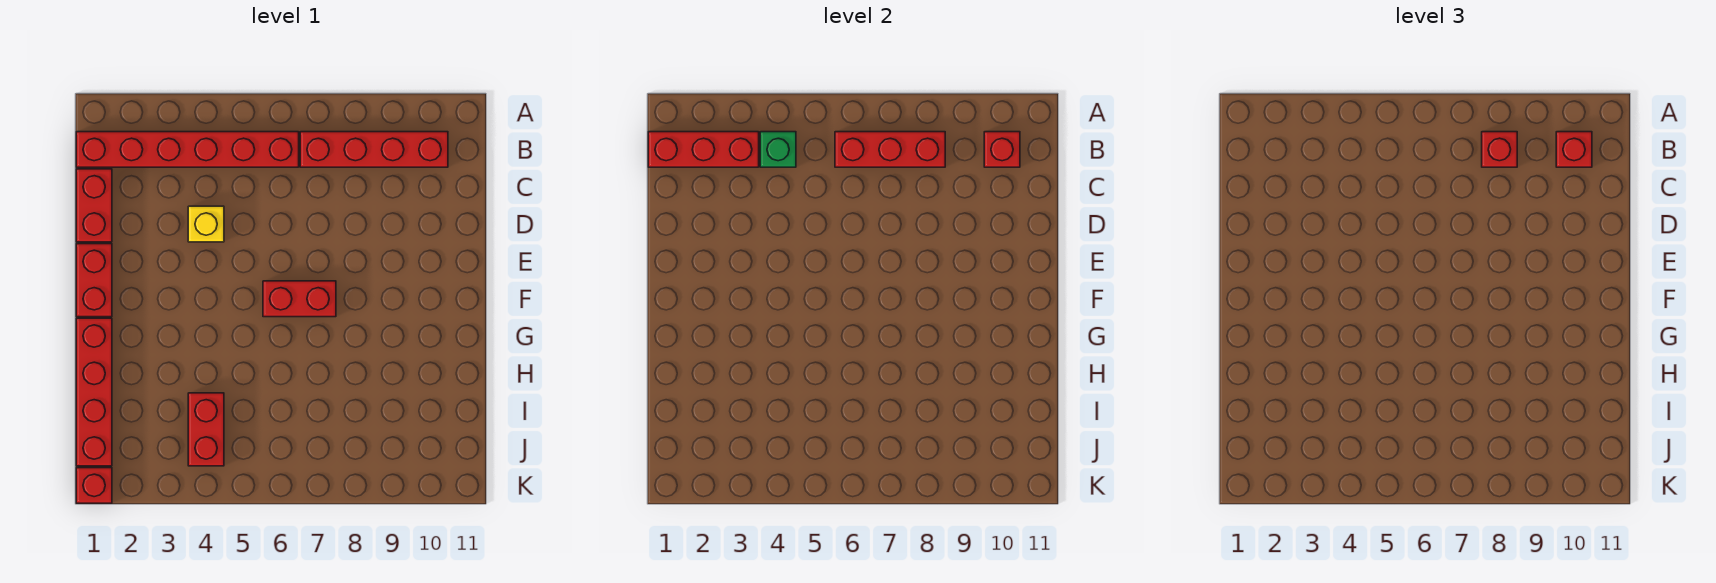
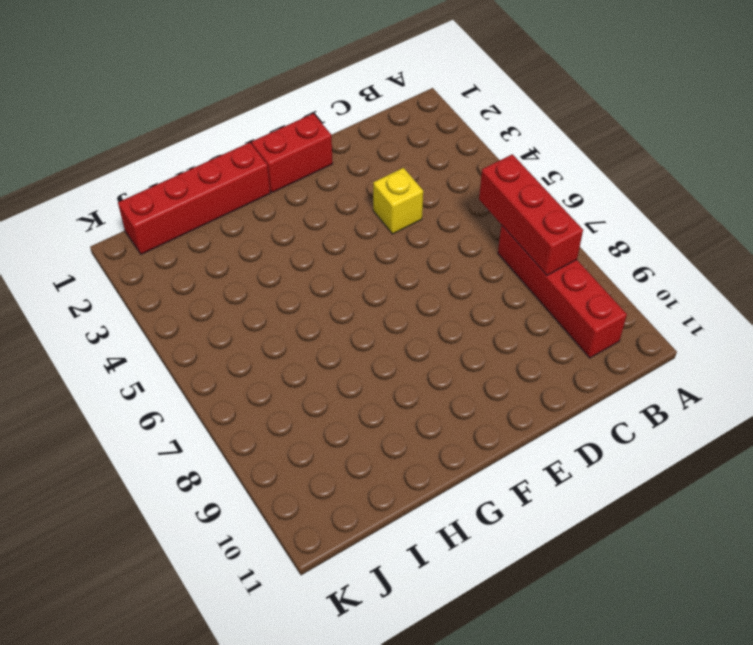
none -> red brick B1:B6 level 1
none -> red brick C1:D1 level 1
none -> red brick F6:F7 level 1

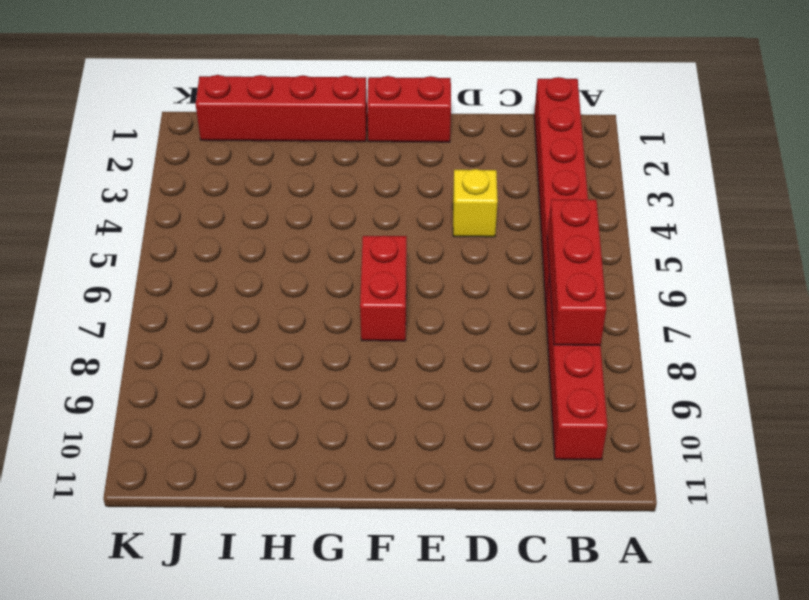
none -> red brick C1:D1 level 1
none -> red brick I4:J4 level 1
none -> red brick K1 level 1

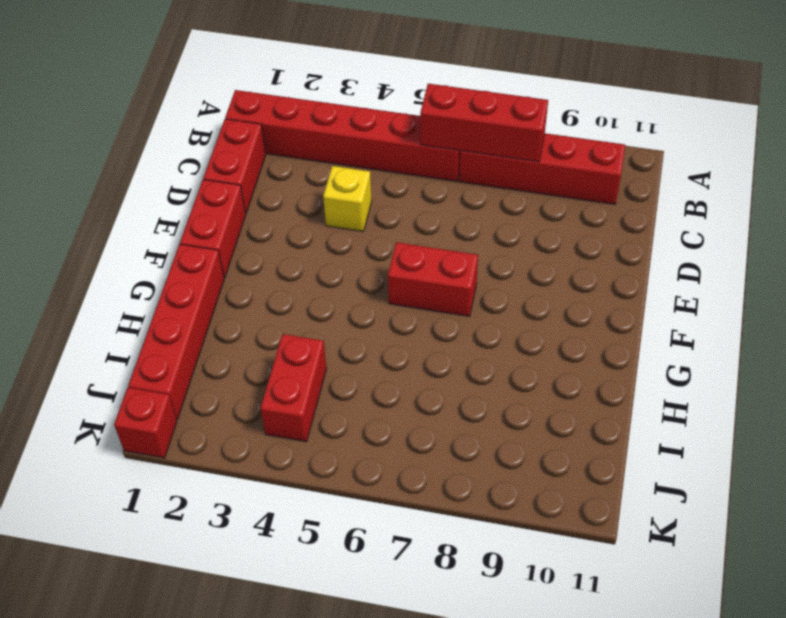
none -> red brick B1:B3 level 2
none -> green brick B4 level 2
none -> red brick B10 level 2

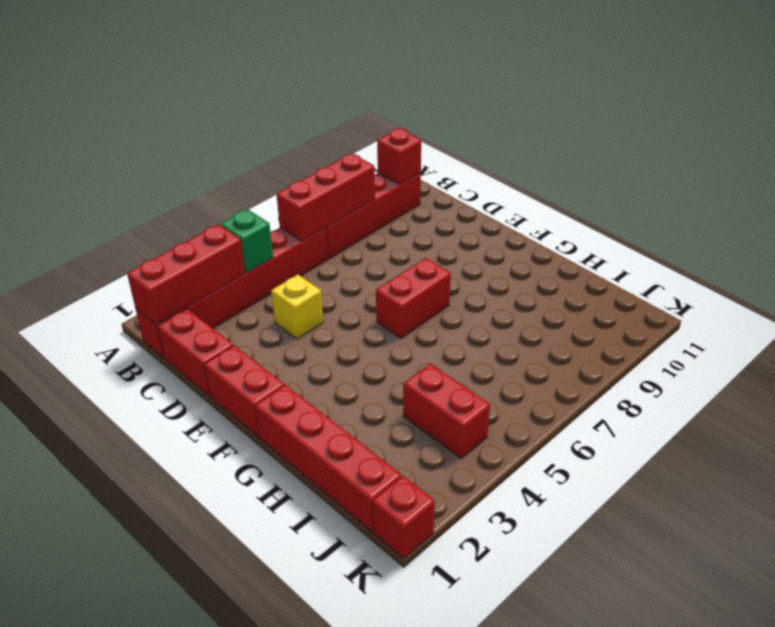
none -> red brick B8 level 3
none -> red brick B10 level 3

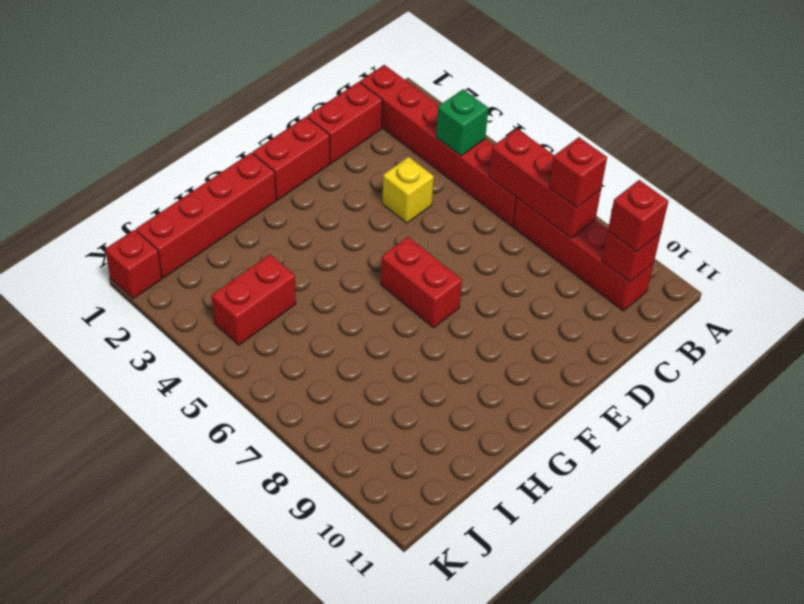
none -> red brick B1:B3 level 2

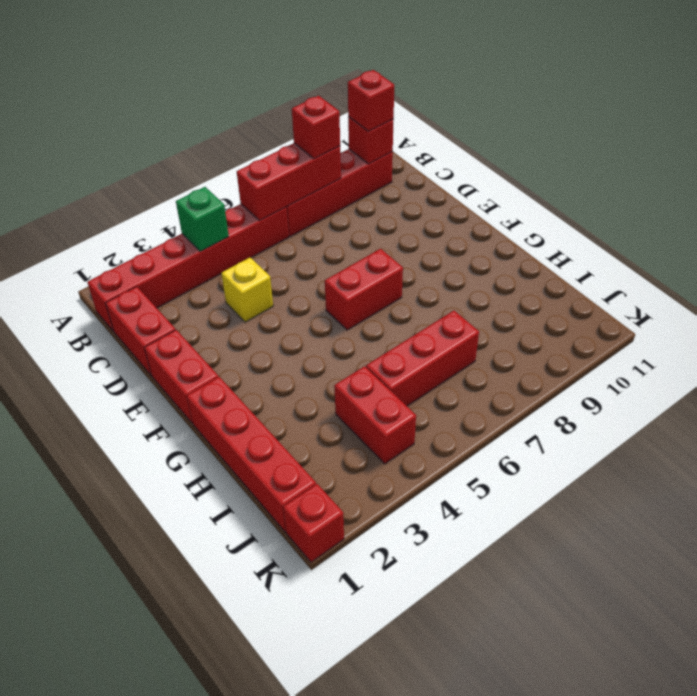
red brick I5:I7 level 1 -> red brick B1:B3 level 2

